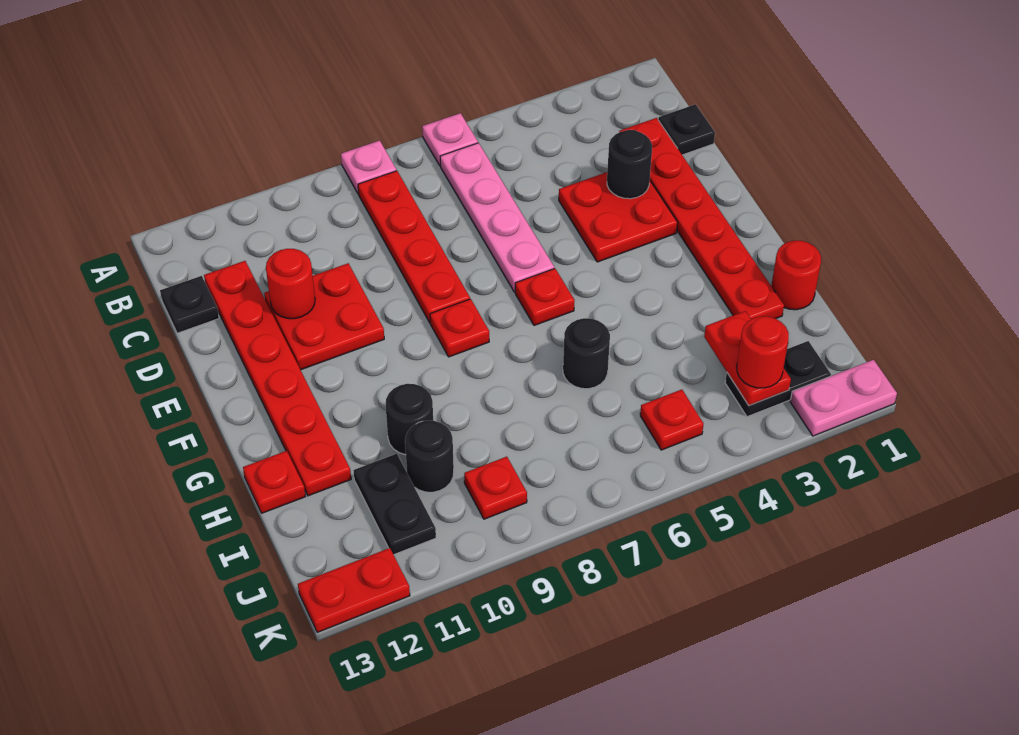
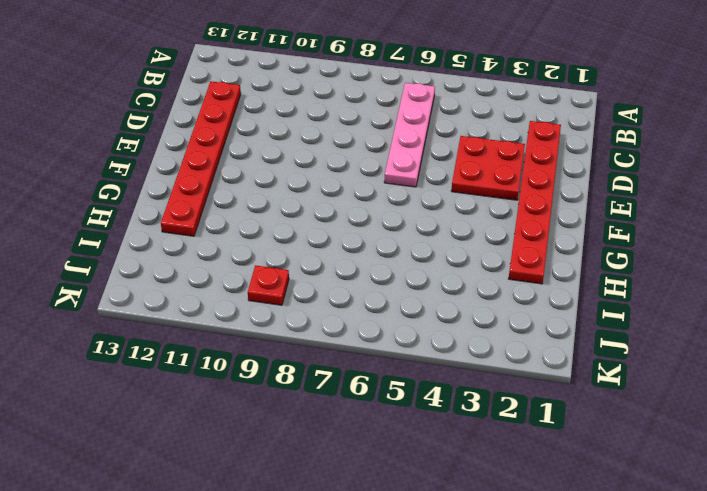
none -> pink plate A6 level 1
none -> pink plate A8 level 1
none -> red plate B8:E8 level 1

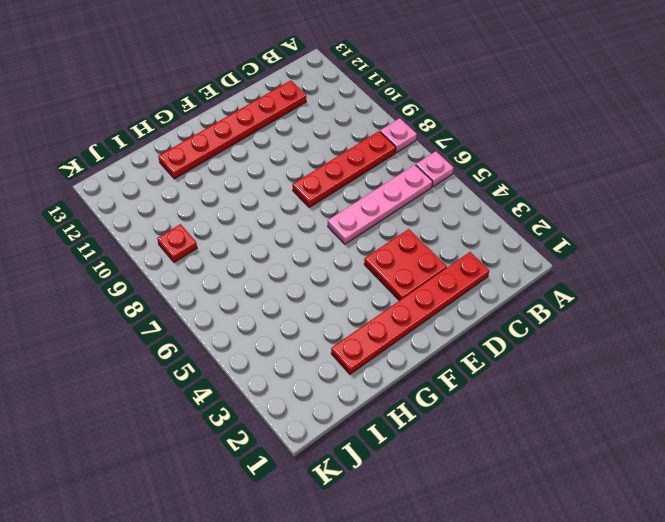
none -> black plate C1 level 1
none -> black plate C13 level 1
none -> red plate D10:E11 level 1

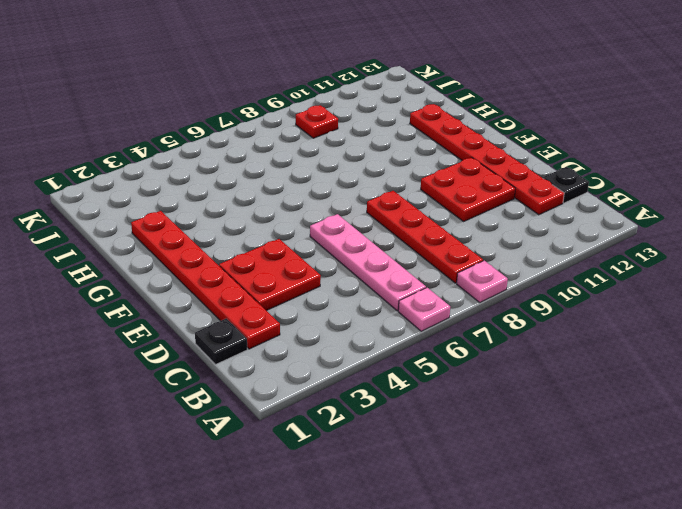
none -> red plate F6 level 1
none -> red plate F8 level 1
none -> red round brick H1 level 1

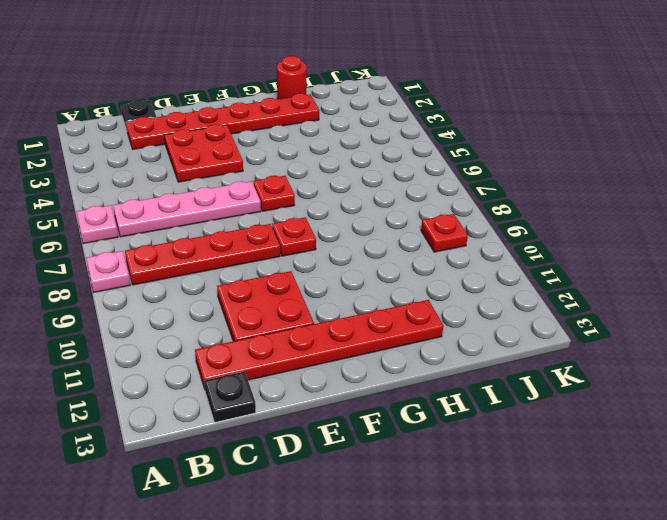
none -> black round brick H6 level 1
none -> black round brick H10 level 1
none -> red plate H13 level 1

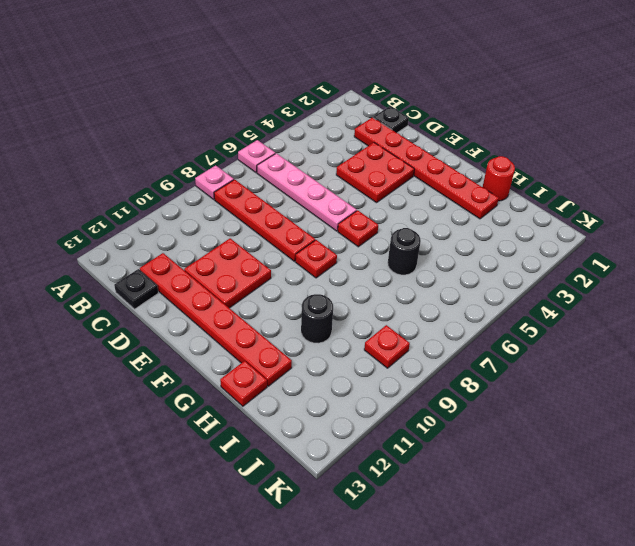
none -> black round brick I10 level 1
none -> black plate I11:J11 level 1
none -> black plate J2:J3 level 1

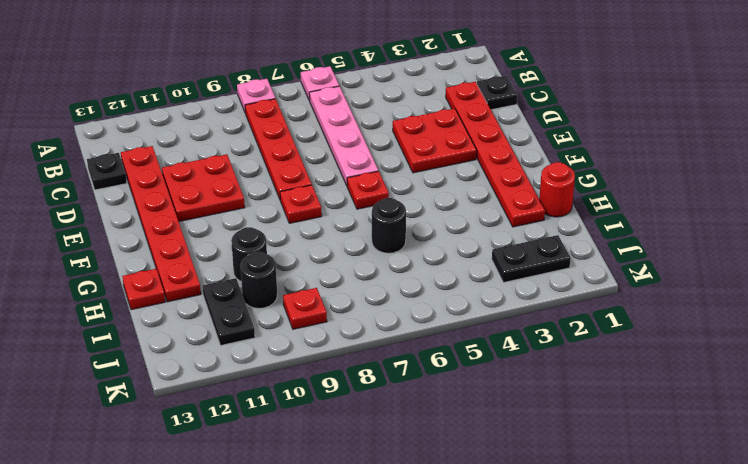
none -> red plate J5 level 1
none -> pink plate K1:K2 level 1
none -> red plate K12:K13 level 1

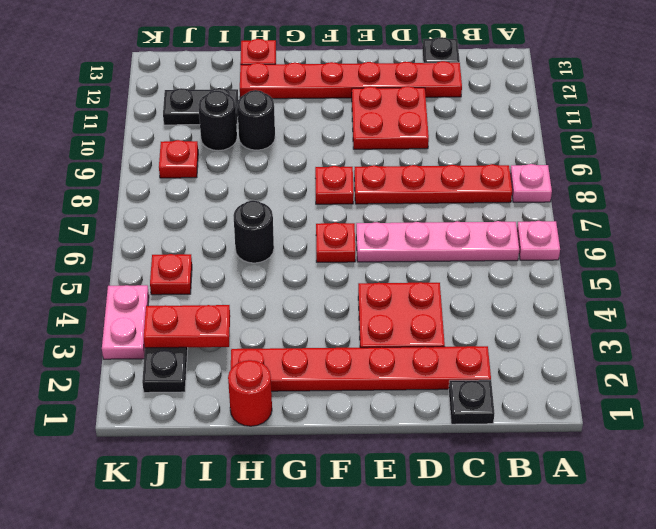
pink plate K3:K4 level 1 -> pink plate K1:K2 level 1
none -> red plate K12:K13 level 1
none -> black round brick D3 level 2
none -> red round brick D11 level 2

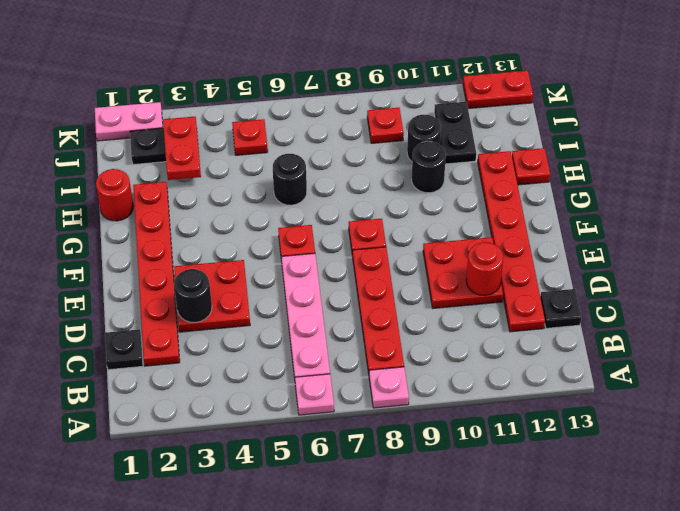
none -> red round brick J3 level 3

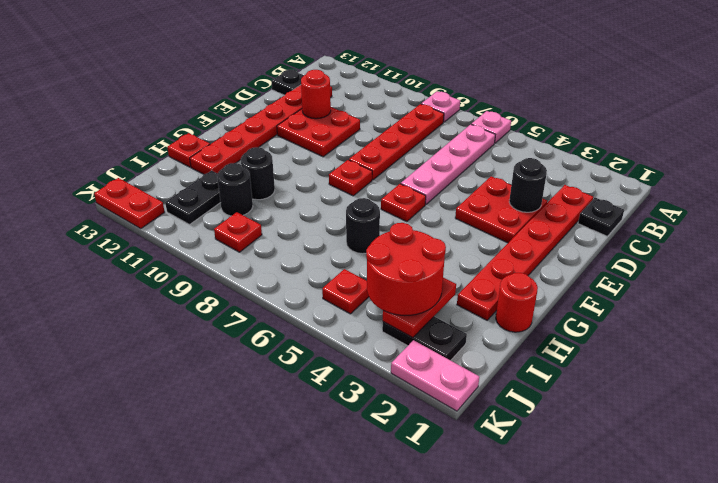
red round brick I3:J4 level 3 -> red round brick J3 level 3

